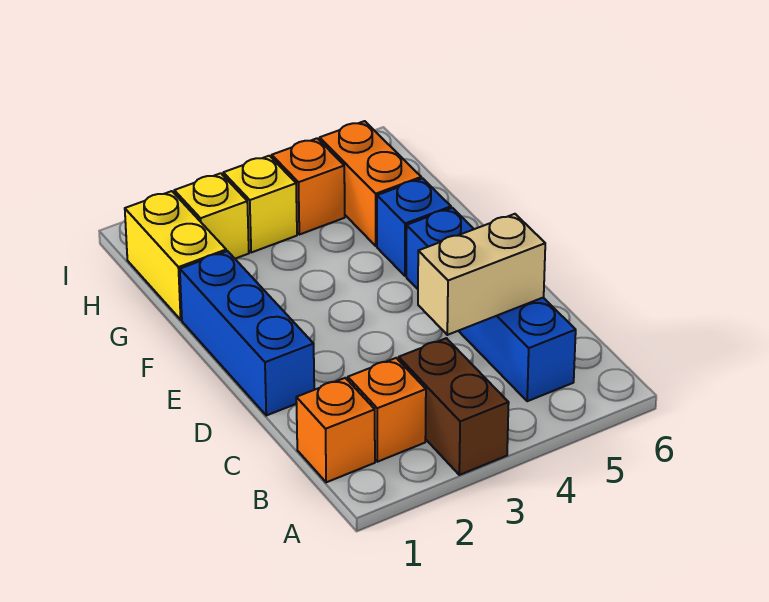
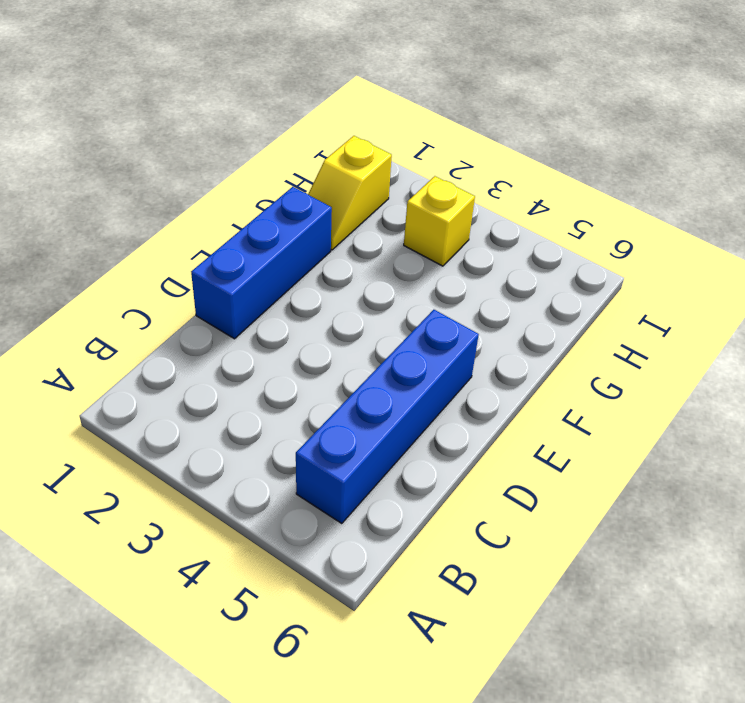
yellow slope G1:H1 level 1 top H -> yellow brick G1:H1 level 1
none -> brown brick A3:B3 level 1
none -> orange brick B1 level 1
none -> orange brick B2 level 1

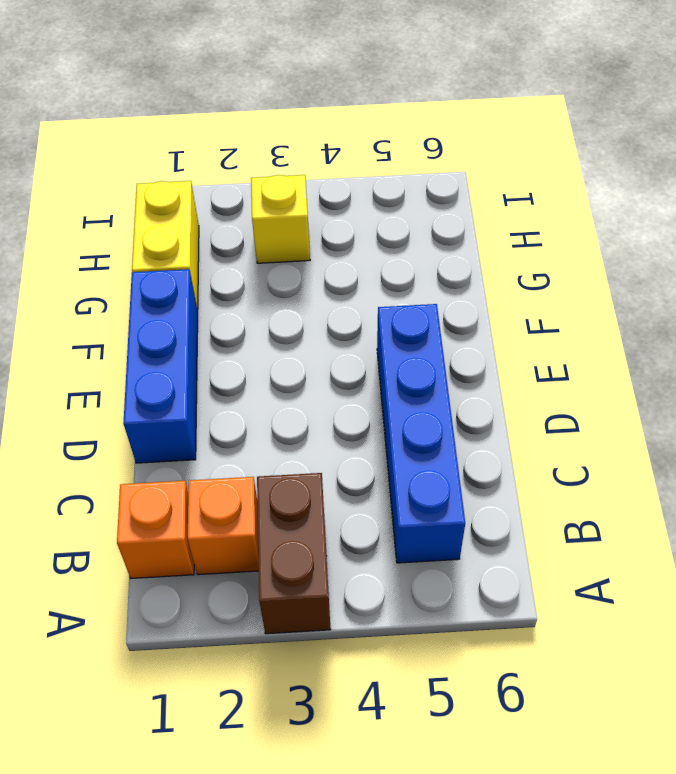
none -> blue brick F5 level 1
none -> orange brick G5:H5 level 1
none -> yellow brick H2 level 1

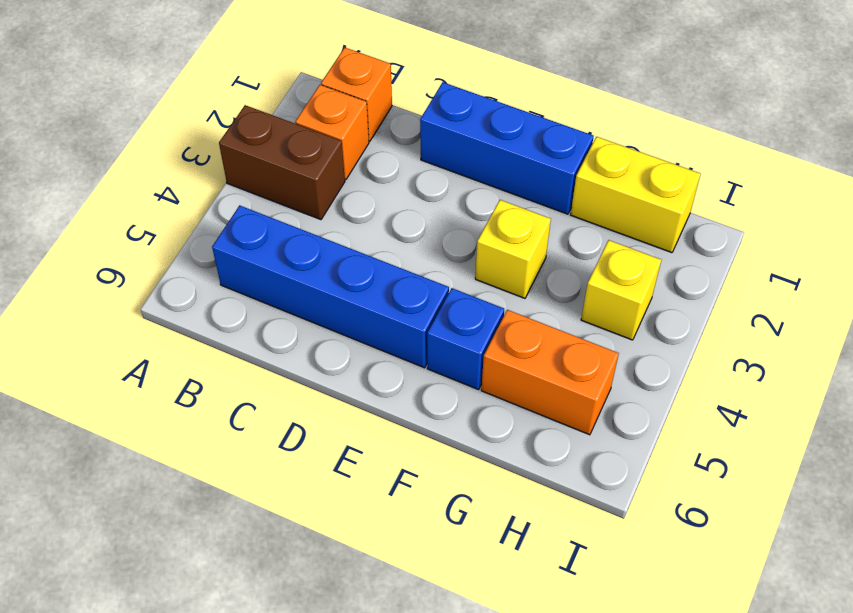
yellow brick F3 level 1 -> yellow brick H2 level 1
none -> orange brick H4 level 1
none -> tan brick C4:C5 level 2

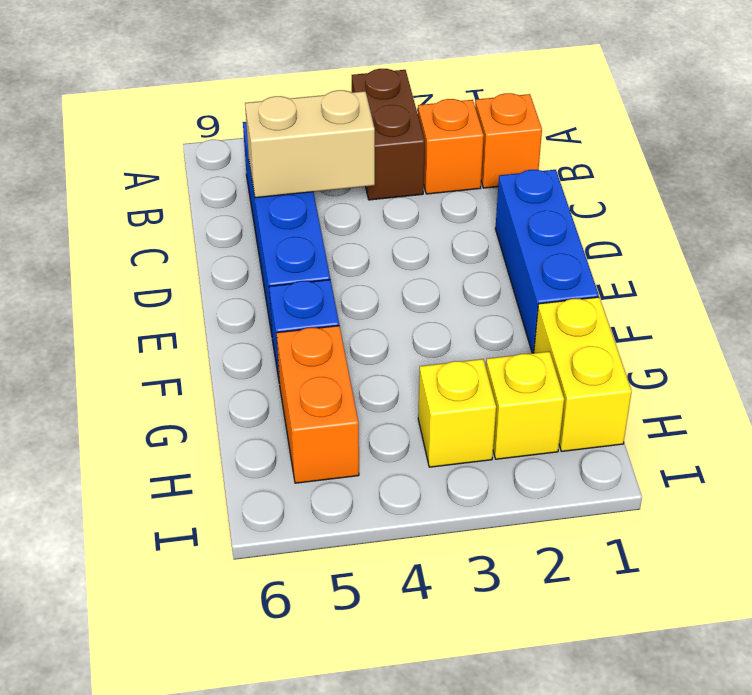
none -> orange brick H4 level 1

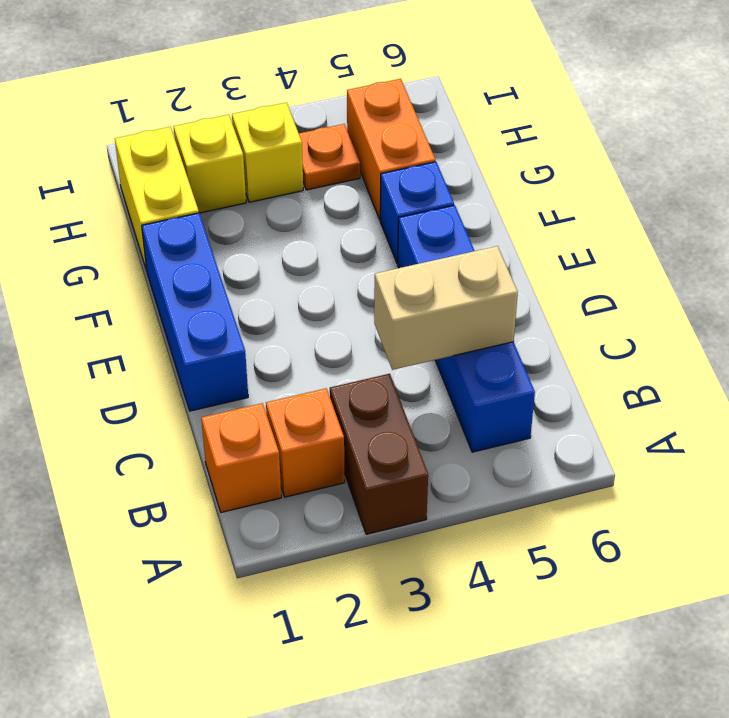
orange plate H4 level 1 -> orange brick H4 level 1

